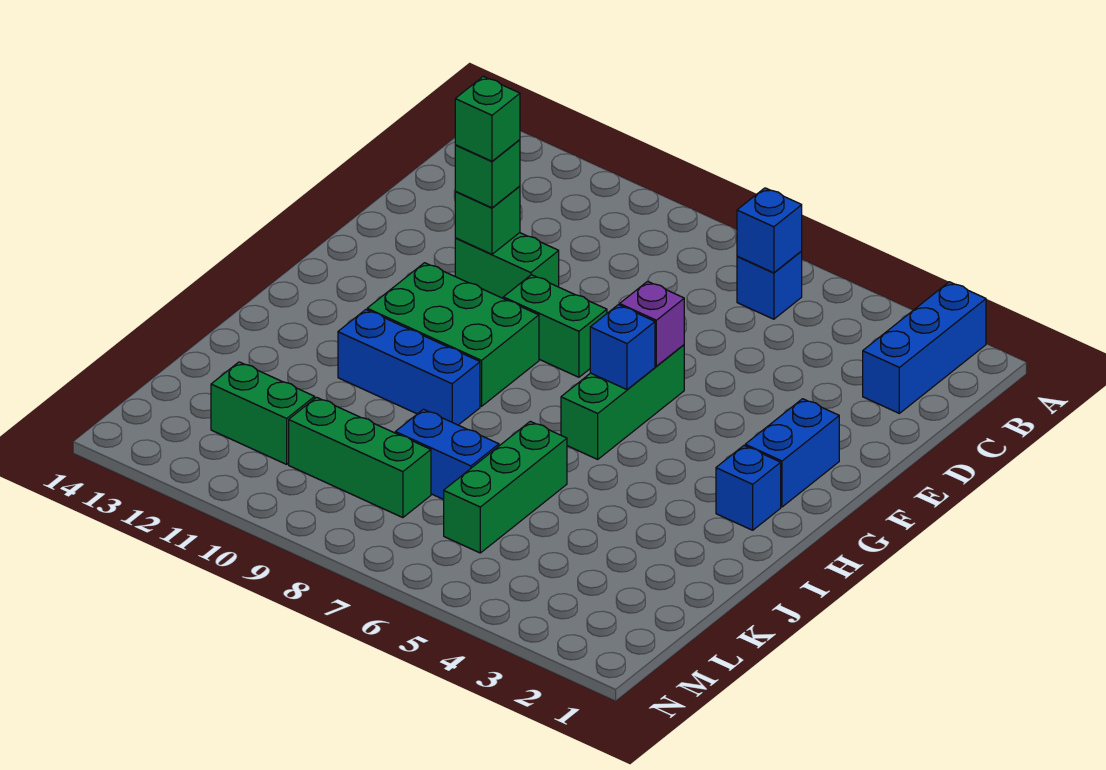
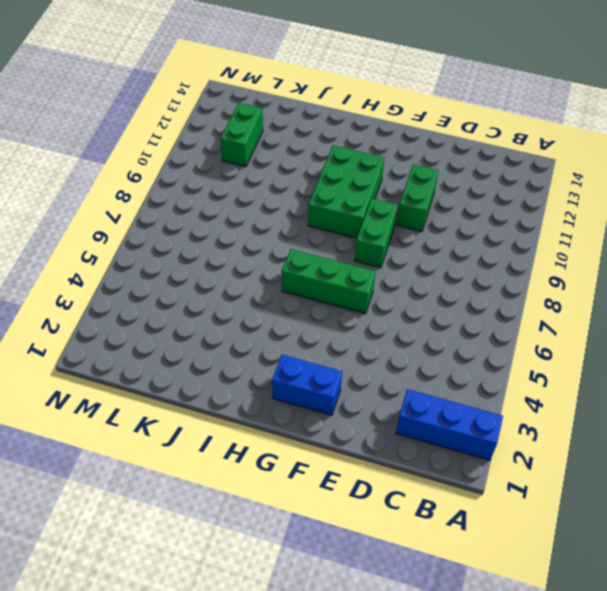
none -> blue brick B6 level 1
none -> blue brick H2 level 1
none -> blue brick I9:I11 level 1

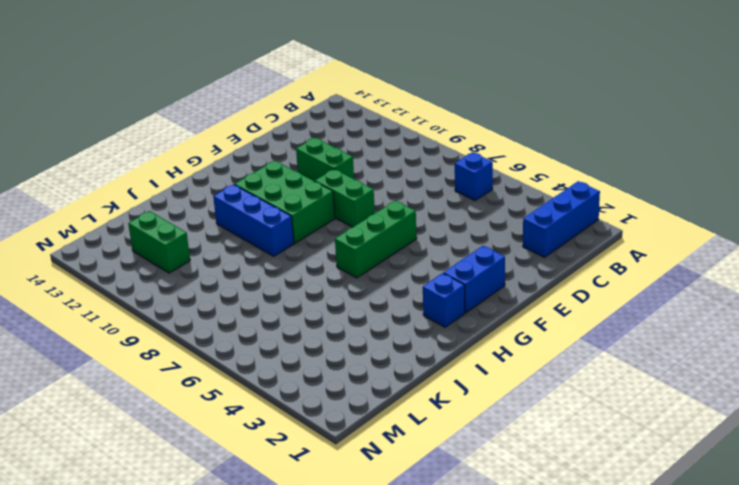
none -> green brick J6:L6 level 1
none -> blue brick K7:K8 level 1
none -> green brick L8:L10 level 1

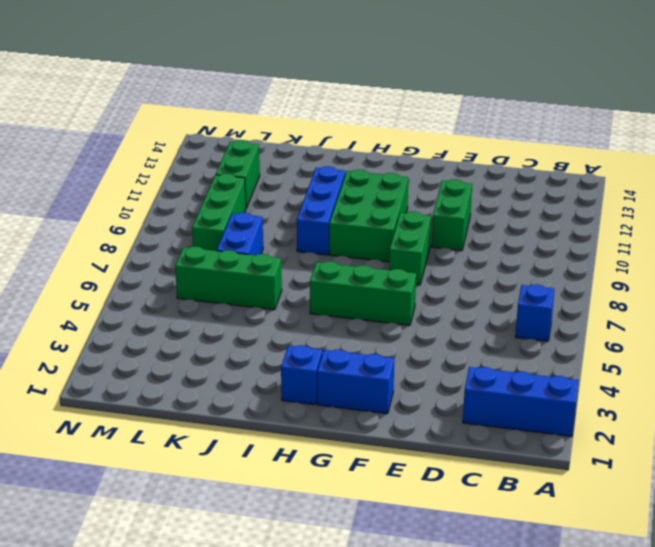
none -> blue brick B6 level 2
none -> green brick E11 level 2
none -> purple brick F6 level 2

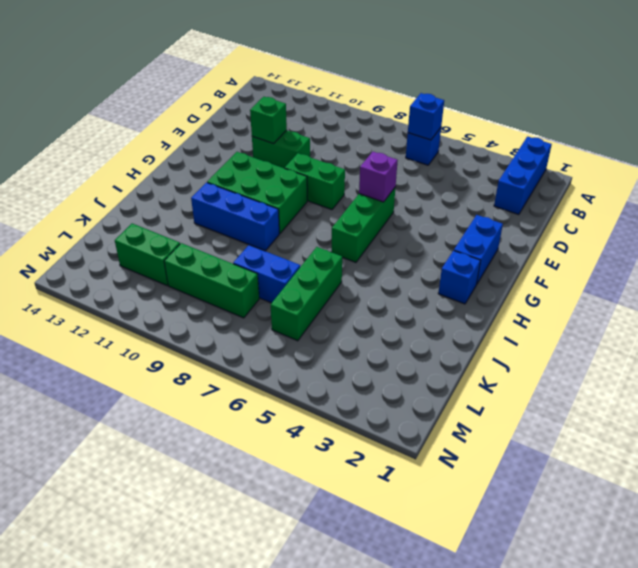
none -> blue brick G6 level 2
none -> green brick E11 level 3
none -> green brick E11 level 4

